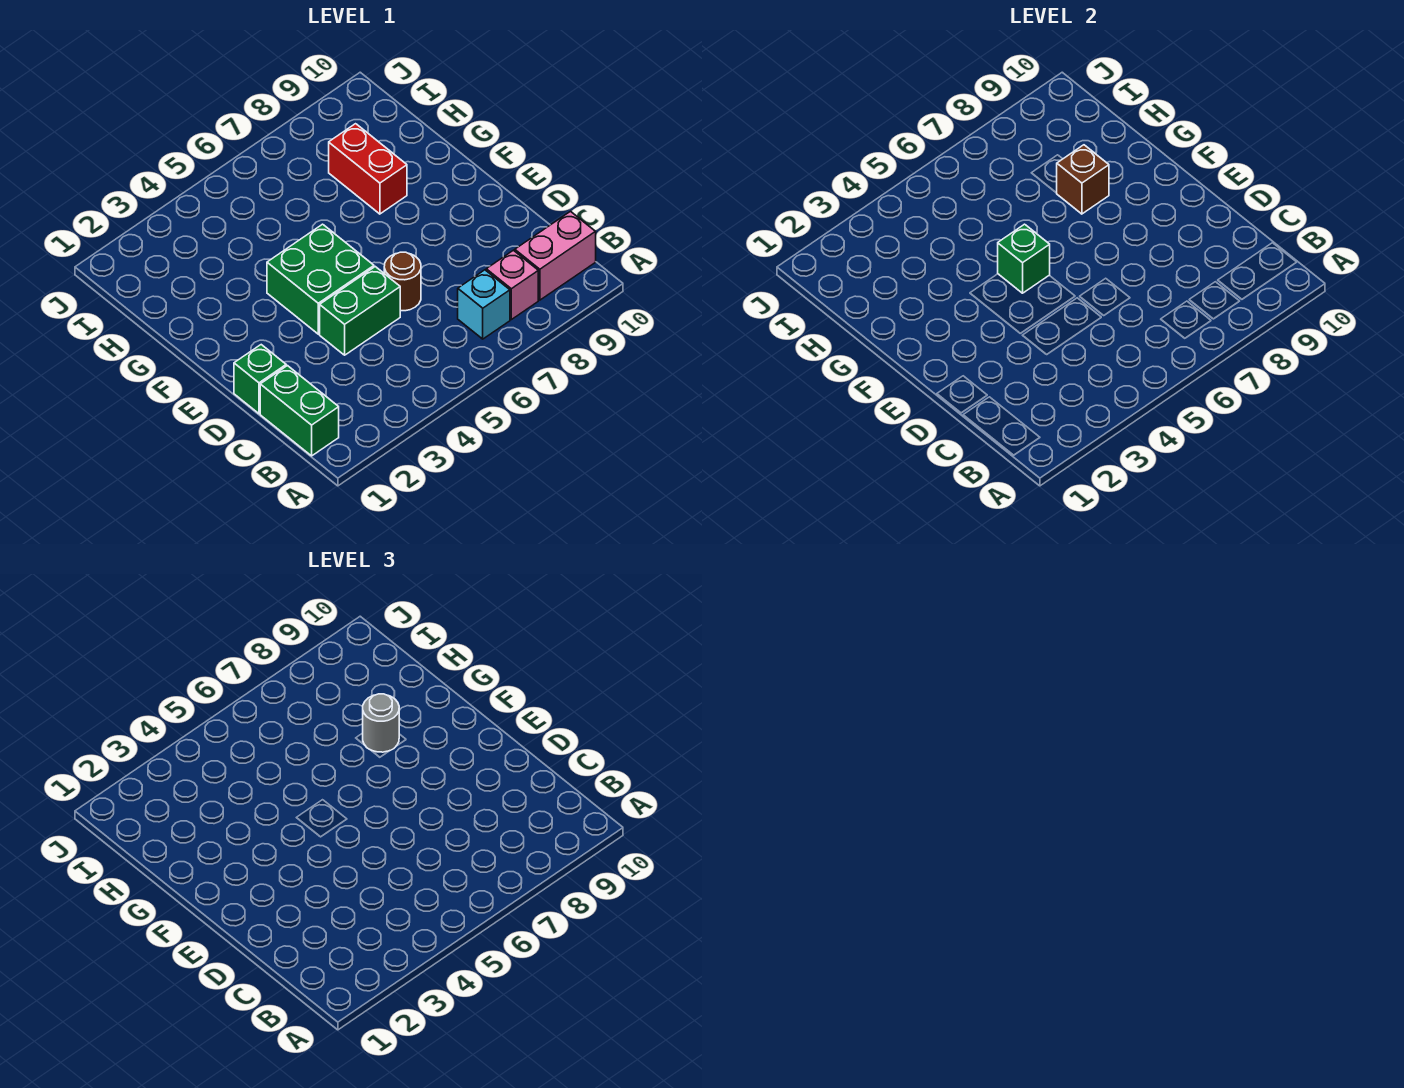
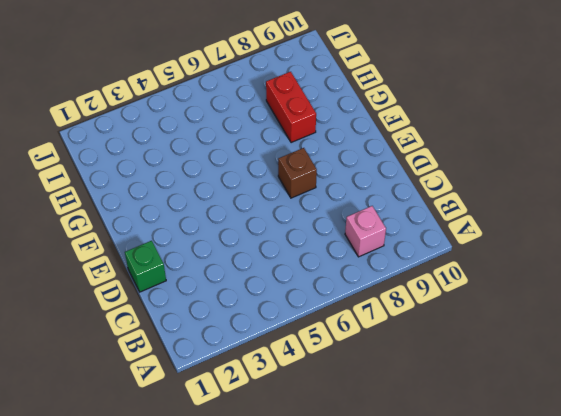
brown brick E7 level 1 -> brown brick G8 level 2
none -> green brick B1:C1 level 1
none -> cyan brick B7 level 1
none -> pink brick B9:B10 level 1

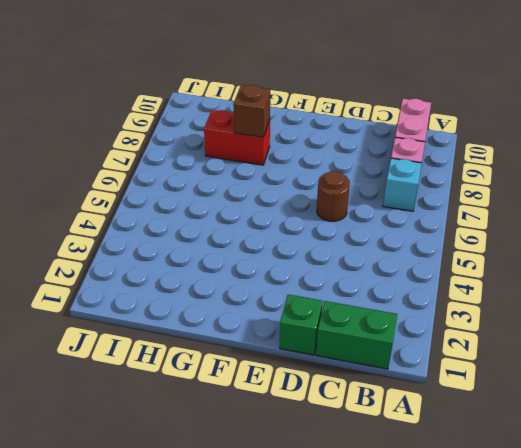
none -> green brick D4:D5 level 1
none -> green brick E4:F5 level 1
none -> green brick F5 level 2

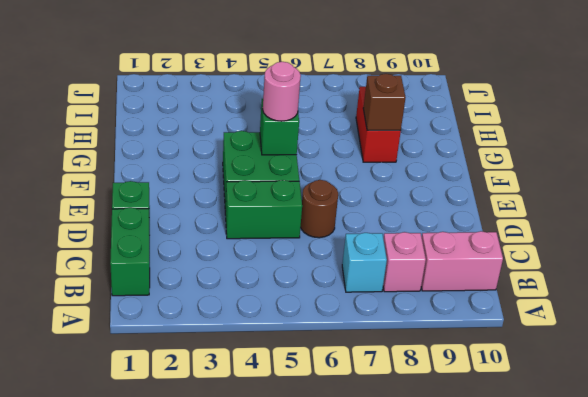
pink round brick F5 level 3 -> none
none -> grey round brick G8 level 3

